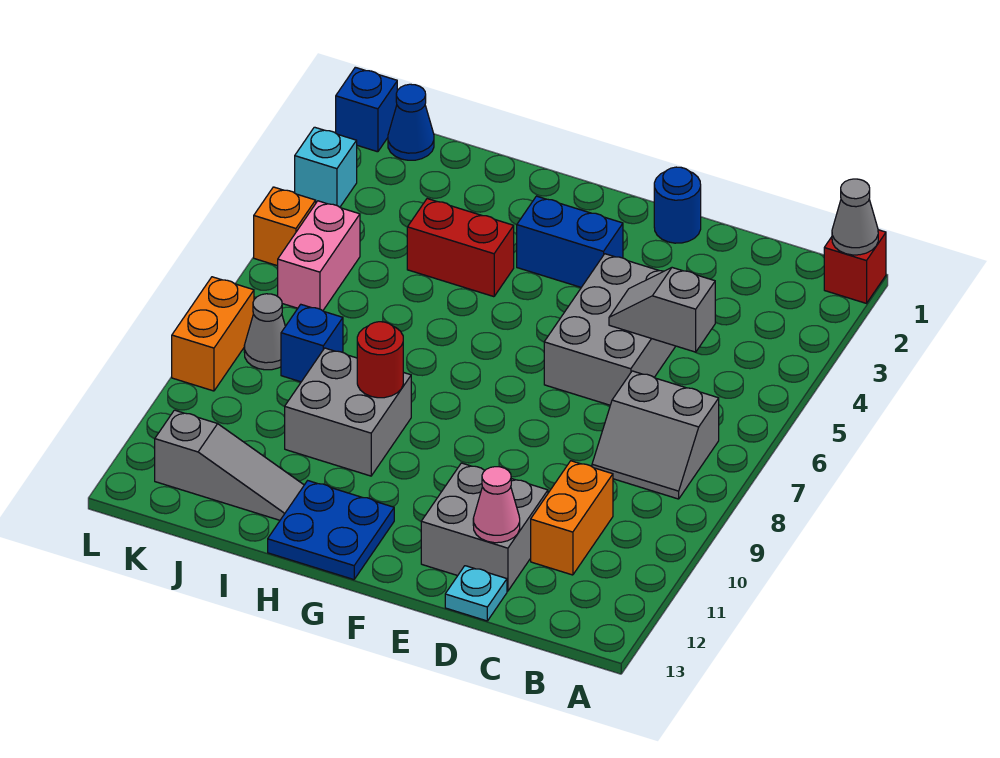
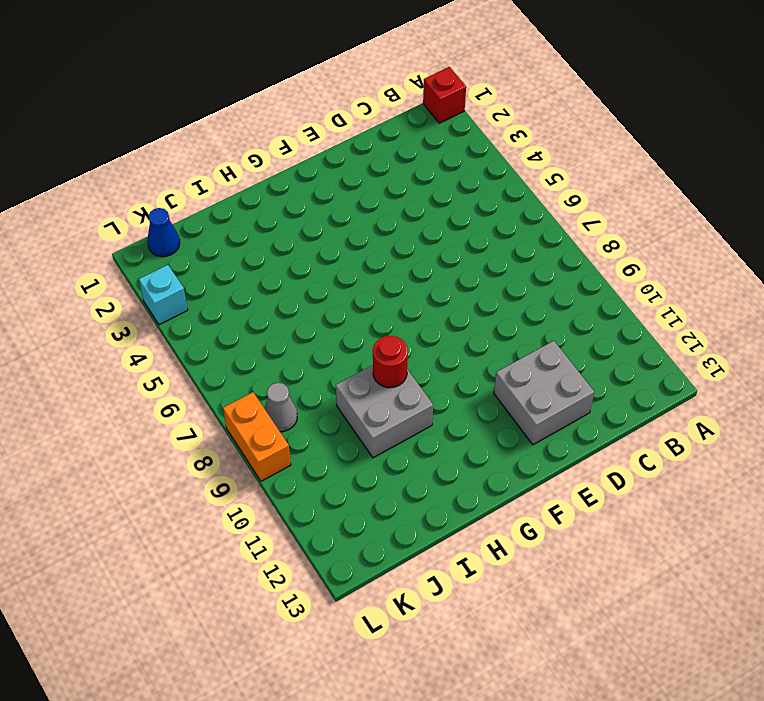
none -> grey slope B7:C8 level 1 top 7
none -> orange brick C10:C11 level 1
none -> grey brick D4:E6 level 1

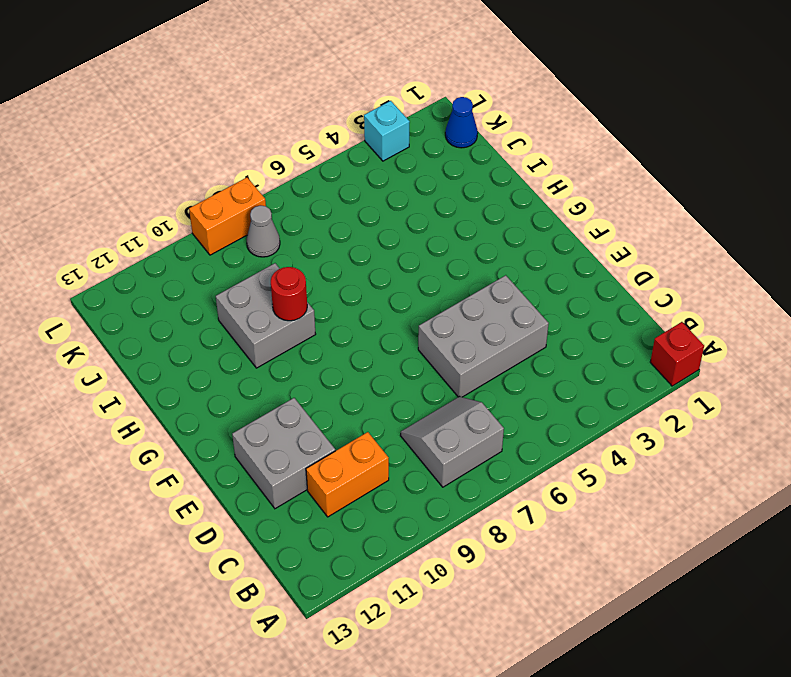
grey slope B7:C8 level 1 top B -> grey slope B7:C8 level 1 top 7
none -> cyan plate D13 level 1
none -> blue round brick E1 level 1
none -> blue brick F3:G3 level 1

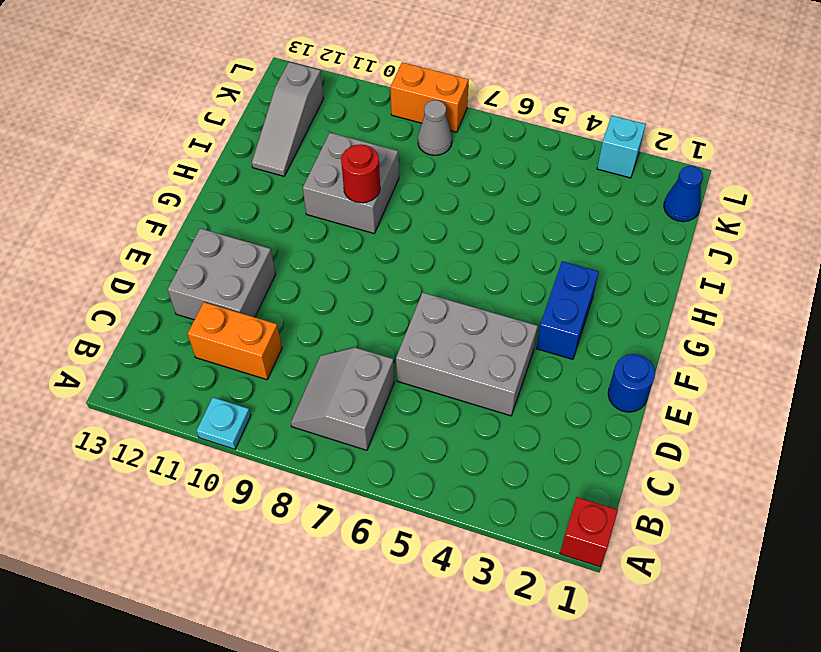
cyan plate A10 level 1 -> cyan plate D13 level 1
none -> blue plate G12:H13 level 1
none -> red brick H4:I4 level 1
none -> blue brick J8 level 1

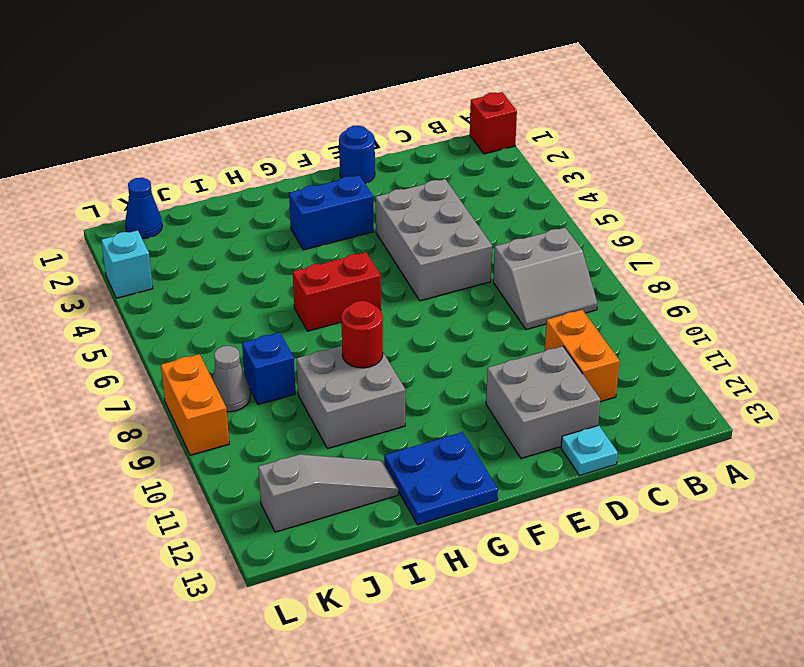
red brick G6:H6 level 1 -> red brick H4:I4 level 1
none -> pink brick K5:K6 level 1
none -> blue brick L1 level 1
none -> orange brick L5 level 1

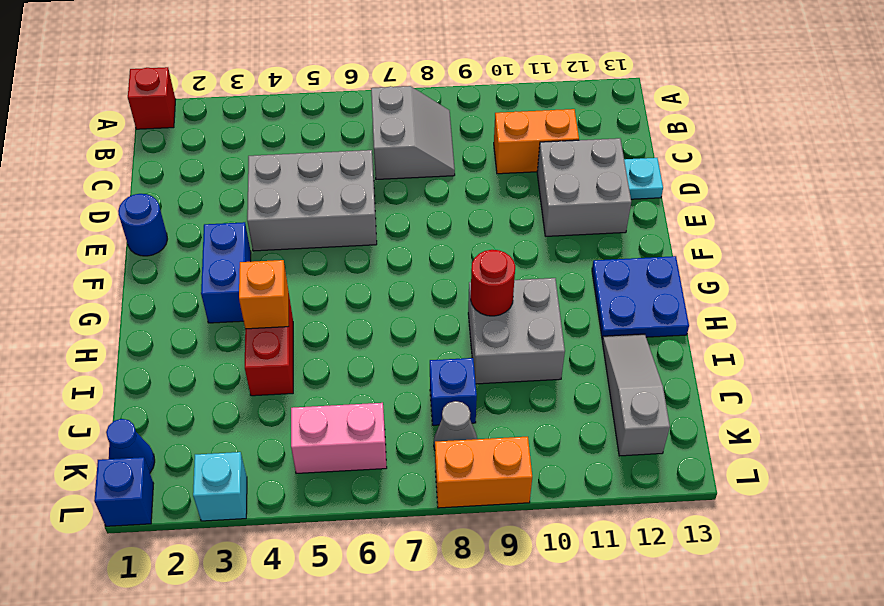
orange brick H4 level 2 -> orange brick L5 level 1
none -> grey cone A1 level 2
none -> grey slope C5:D5 level 2 top C
none -> pink cone D12 level 2

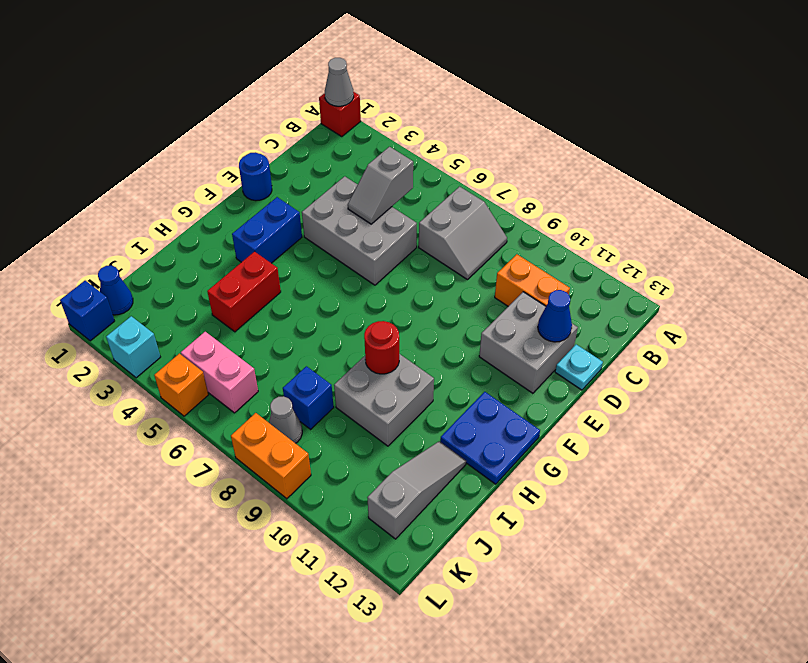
blue cone D12 level 2 -> pink cone D12 level 2

